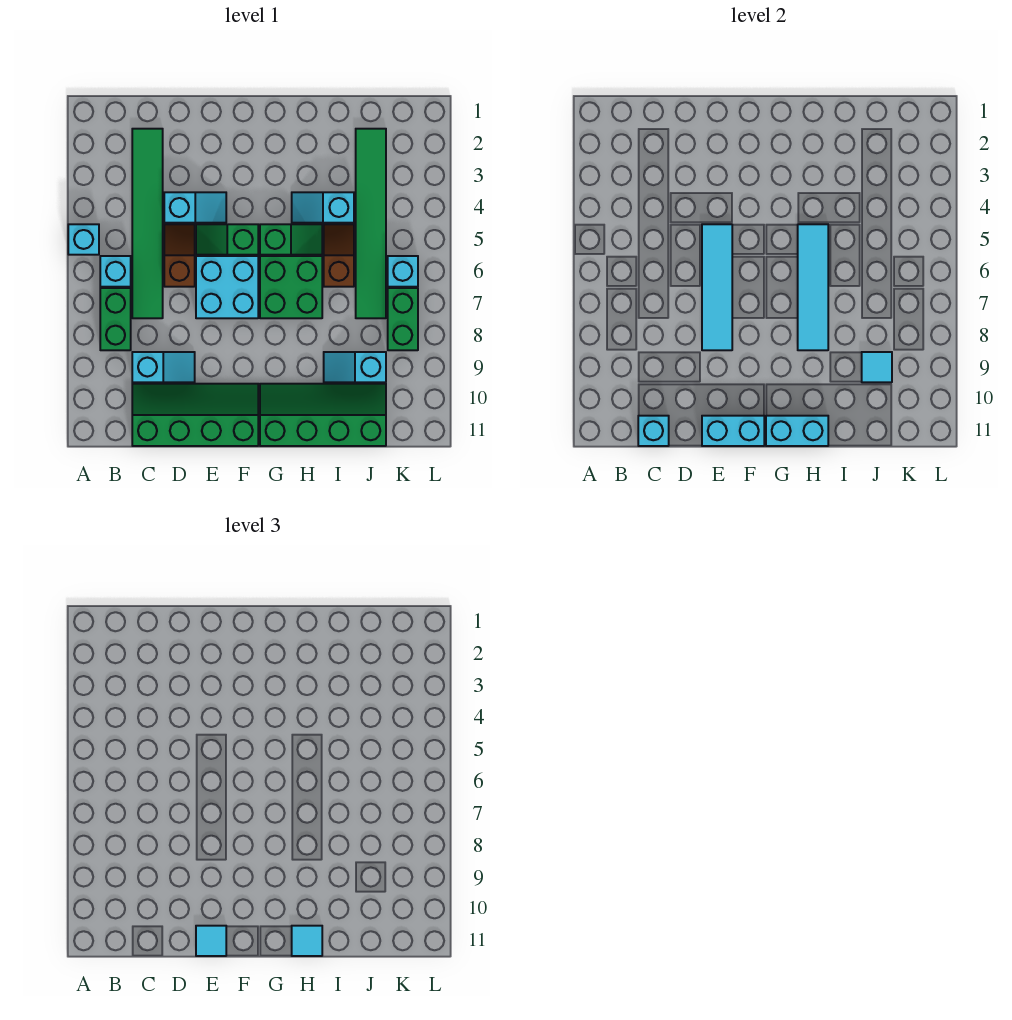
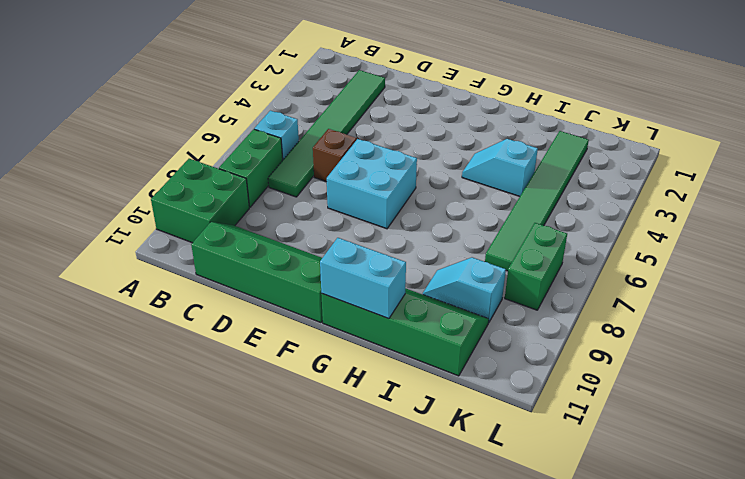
green brick A9:B10 level 1 -> green brick G6:H7 level 1
none -> cyan brick A5 level 1
none -> cyan slope C9:D9 level 1 top C
none -> cyan slope D4:E4 level 1 top D

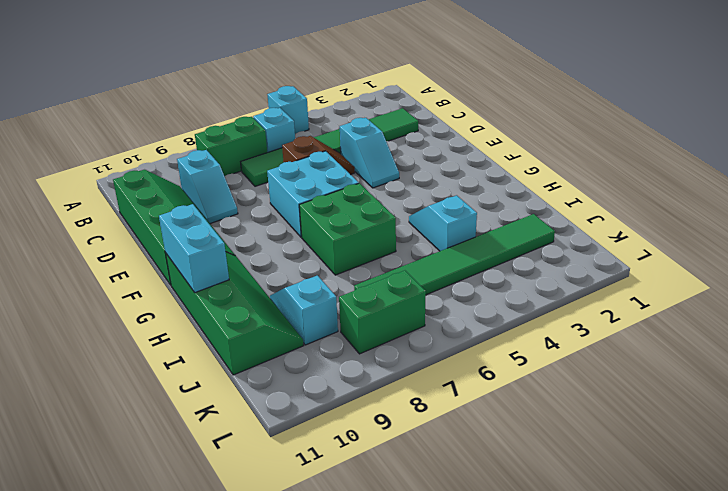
none -> green slope E5:F5 level 1 top F
none -> green slope G5:H5 level 1 top G
none -> brown slope I5:I6 level 1 top 6

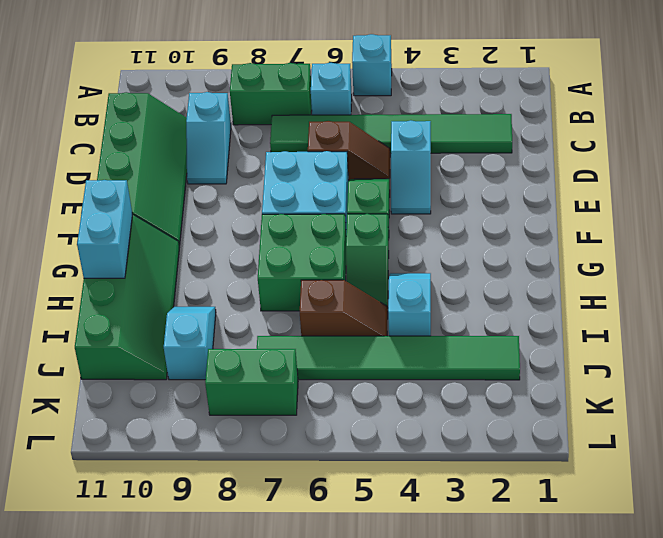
none -> cyan brick K6 level 1
none -> cyan brick C11 level 2
none -> cyan tile E5:E8 level 2

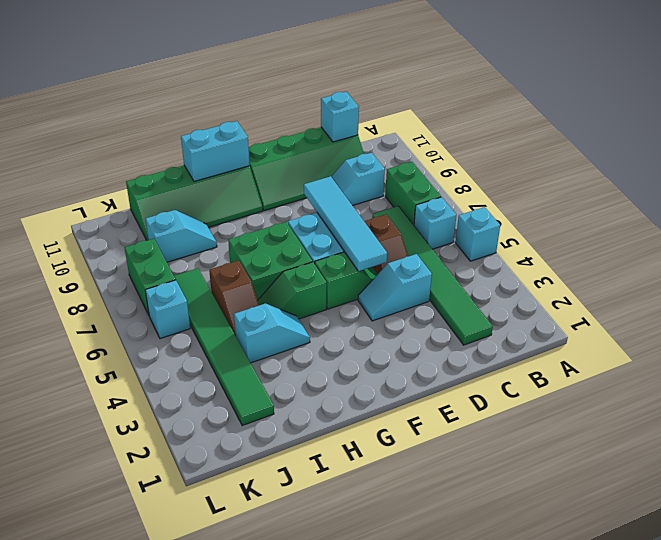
none -> cyan brick E11:F11 level 2
none -> cyan tile H5:H8 level 2
none -> cyan tile J9 level 2

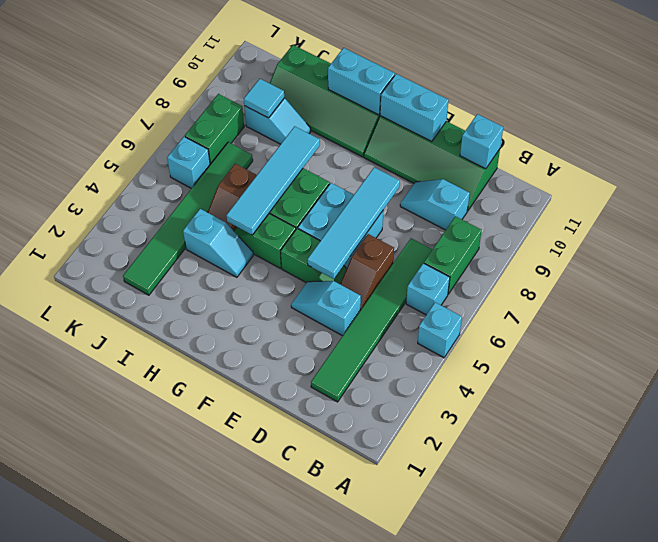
none -> cyan tile E11 level 3
none -> cyan tile H11 level 3

